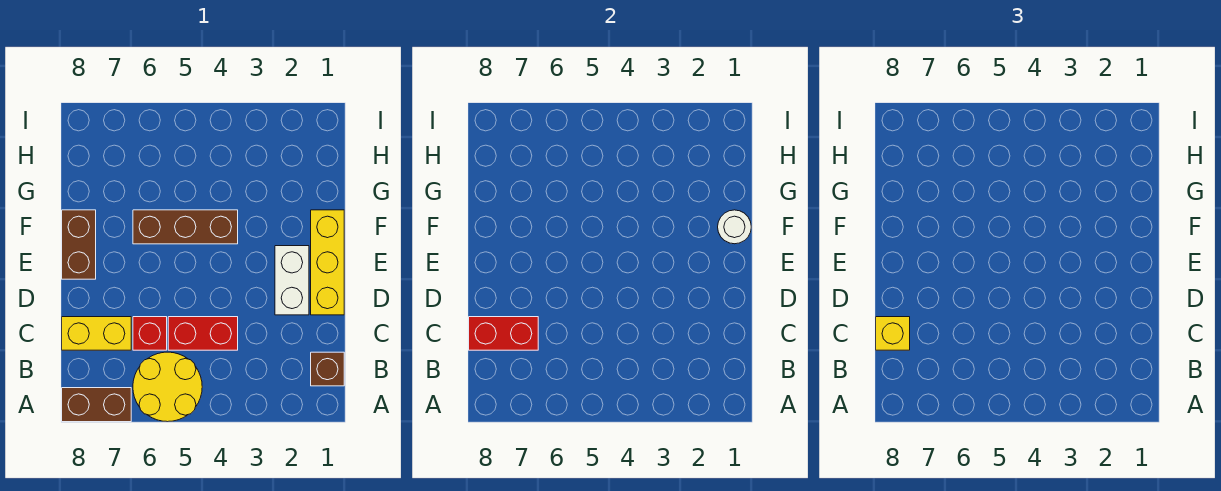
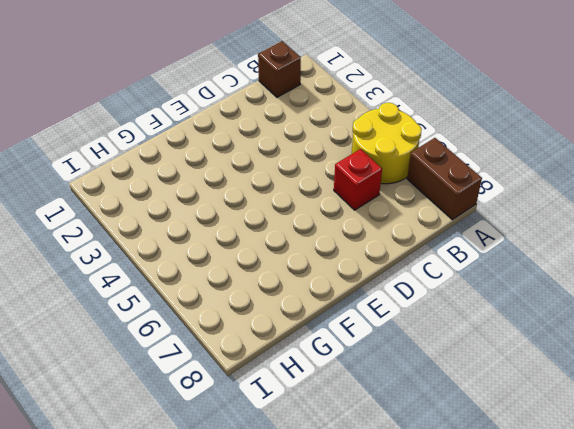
none -> red brick C4:C5 level 1
none -> yellow brick C7:C8 level 1
none -> yellow brick D1:F1 level 1

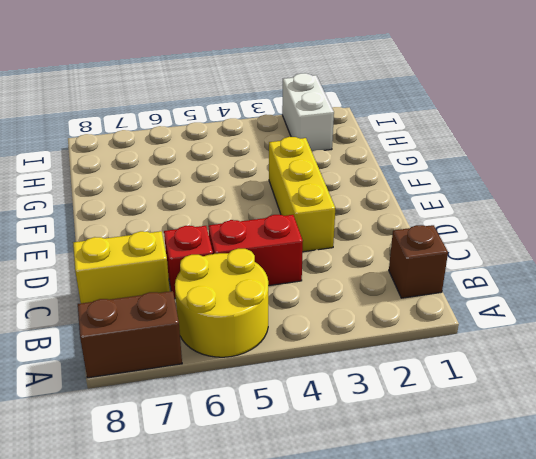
yellow brick D3:F3 level 1 -> yellow brick D1:F1 level 1
white brick H2:I2 level 1 -> white brick D2:E2 level 1
none -> brown brick E8:F8 level 1
none -> brown brick F4:F6 level 1
none -> red brick C7:C8 level 2

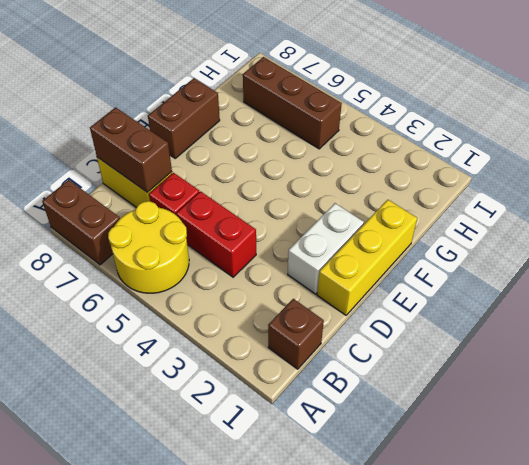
brown brick C7:C8 level 2 -> red brick C7:C8 level 2
brown brick H5:H7 level 1 -> brown brick F4:F6 level 1
none -> white round brick F1 level 2
none -> yellow brick C8 level 3

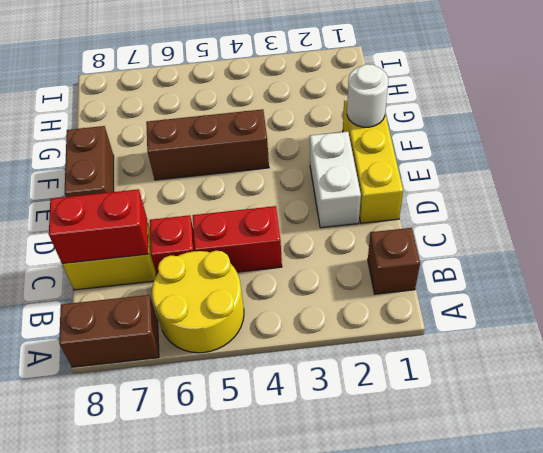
none -> yellow brick C8 level 3

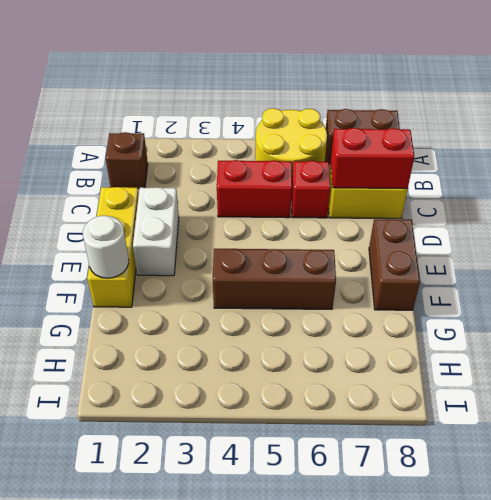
none -> yellow brick C8 level 3

